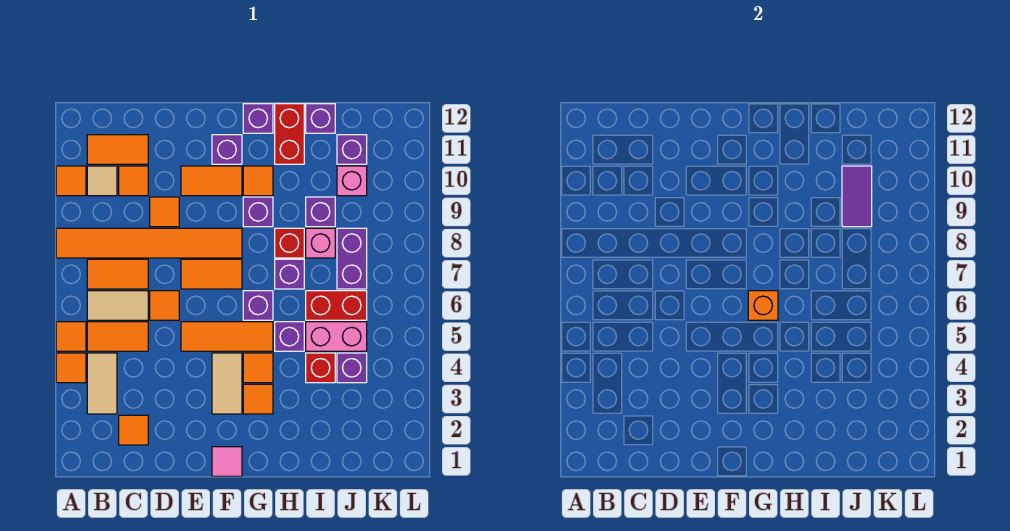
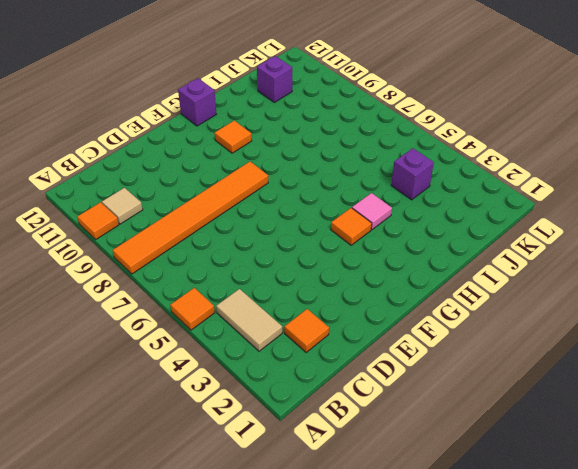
pink tile H4 level 1 -> pink tile F1 level 1
none -> orange tile A4 level 1
none -> orange tile B5:C5 level 1
none -> tan tile B6:C6 level 1
none -> orange tile B7:C7 level 1

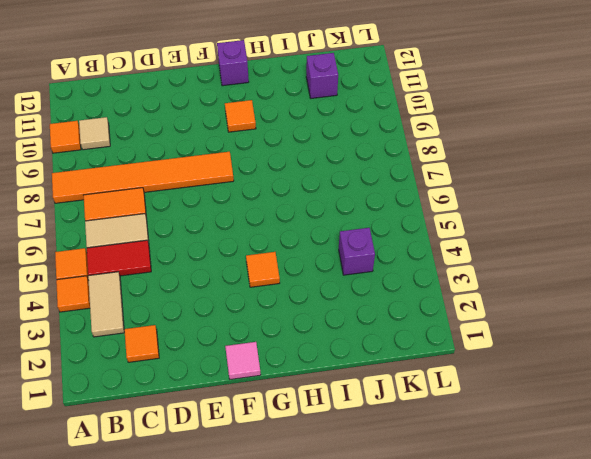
red tile B5:C5 level 1 -> orange tile B5:C5 level 1
none -> orange tile B11:C11 level 1
none -> orange tile C10 level 1
none -> orange tile D6 level 1
none -> orange tile D9 level 1

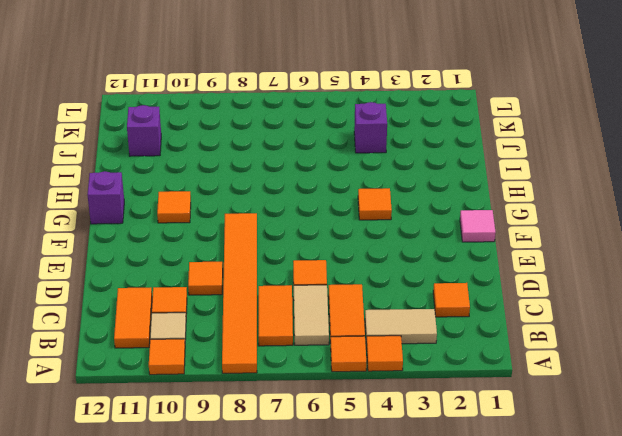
none -> orange tile E5:G5 level 1
none -> orange tile E7:F7 level 1
none -> orange tile E10:F10 level 1
none -> tan tile F3:F4 level 1

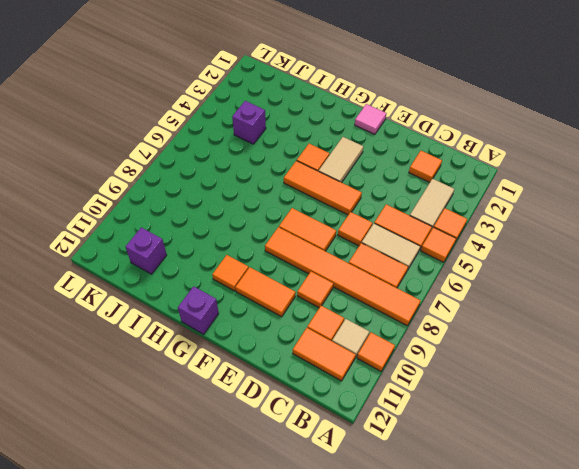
none -> purple brick F11 level 1
none -> orange tile G3 level 1
none -> purple brick G6 level 1
none -> purple brick G9 level 1

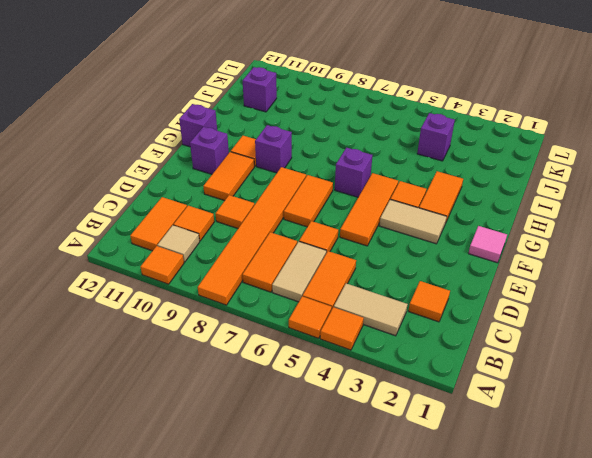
orange tile G3:H3 level 1 -> orange tile G3 level 1
none -> purple brick H5 level 1
none -> purple brick H7 level 1
none -> red brick H8 level 1
none -> red brick H11:H12 level 1

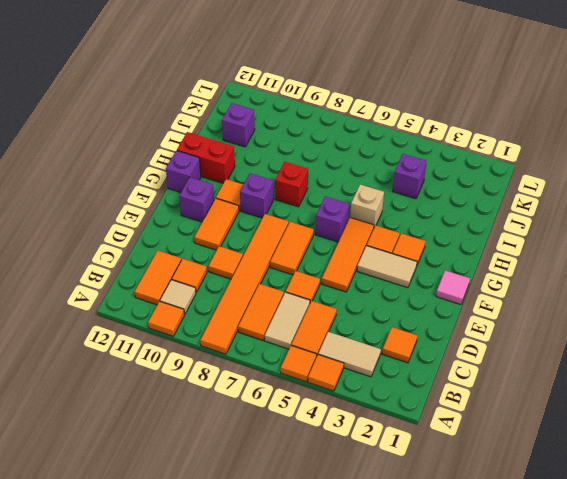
tan brick H5 level 1 -> purple brick H5 level 1
none -> purple brick H7 level 1
none -> red brick I4 level 1
none -> pink brick I5:J5 level 1
none -> red brick I6:J6 level 1

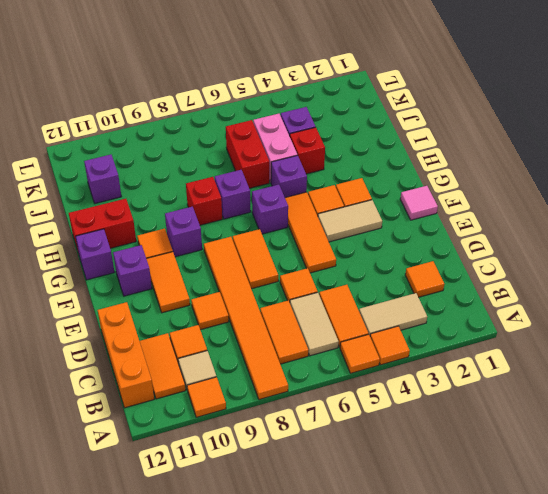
orange brick B12:D12 level 1 -> none
none -> pink brick I8 level 1
none -> purple brick I9 level 1
none -> purple brick I12 level 1
none -> purple brick J7:J8 level 1

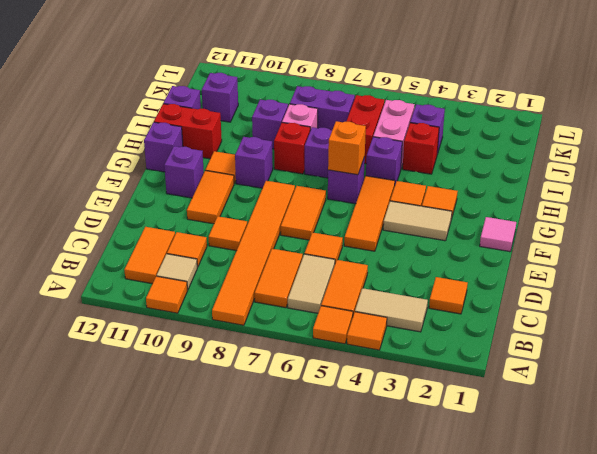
none -> pink brick J10 level 1
none -> purple tile J9:J10 level 2

